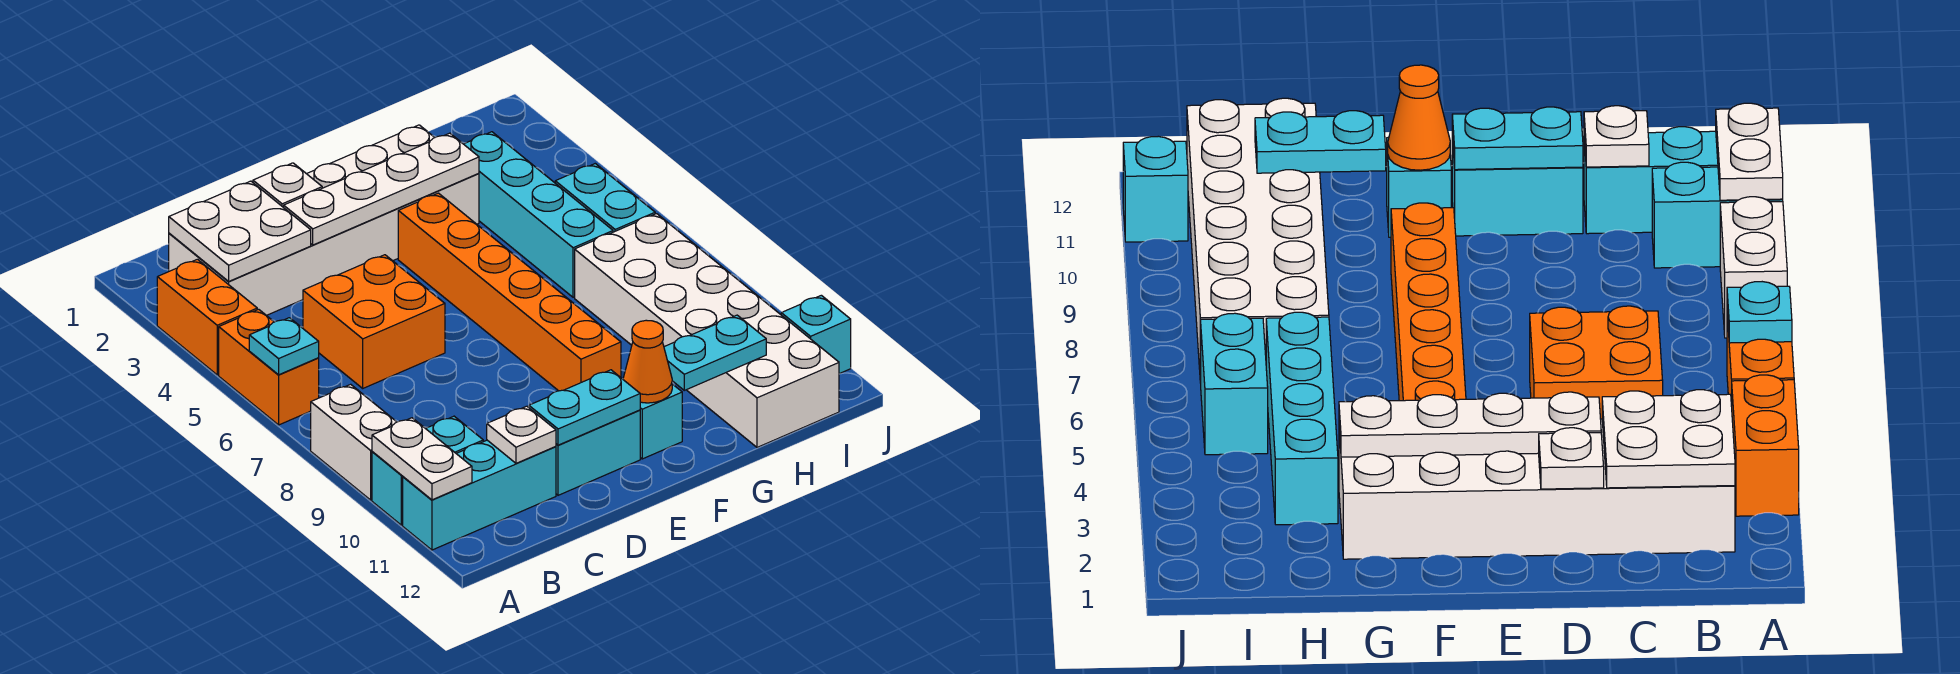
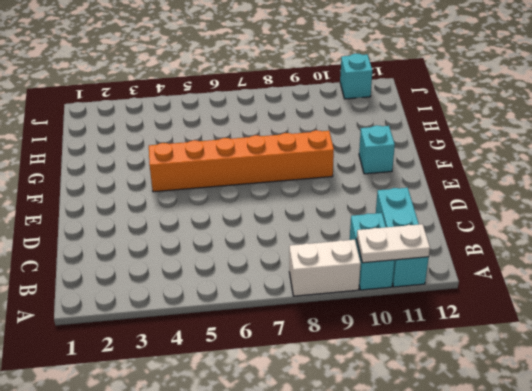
none -> orange brick A3:A4 level 1
none -> orange brick A5:A6 level 1
none -> white brick B2:G3 level 1

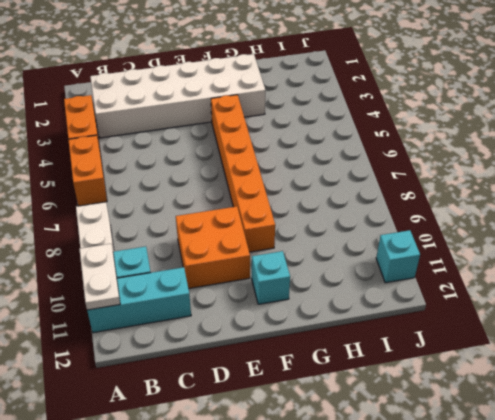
orange brick D9:E10 level 1 -> orange brick C5:D6 level 1
none -> cyan brick D11:E11 level 1
none -> cyan brick H3:H6 level 1
none -> white brick H7:I12 level 1

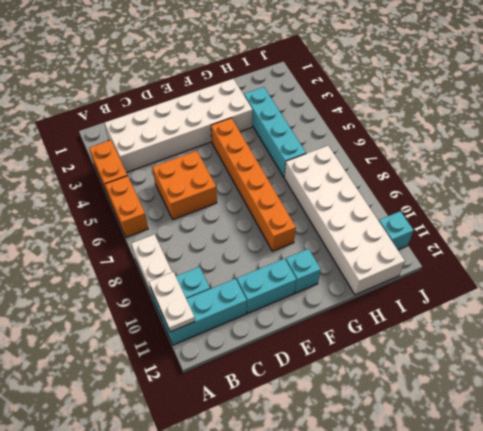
none -> cyan brick I5:I6 level 1
none -> cyan plate A6 level 2
none -> white plate B2:C3 level 2

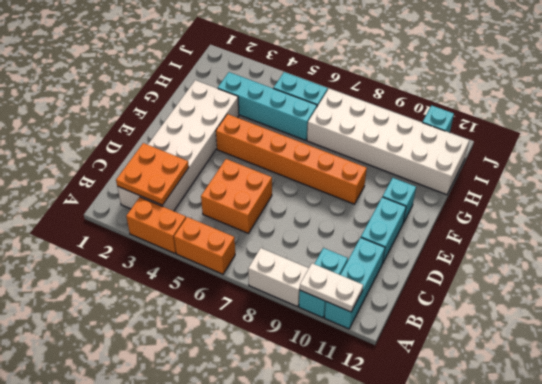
orange plate B2:C3 level 2 -> white plate B2:C3 level 2
none -> cyan plate A6 level 2
none -> white plate C11 level 2
none -> white plate D2 level 2

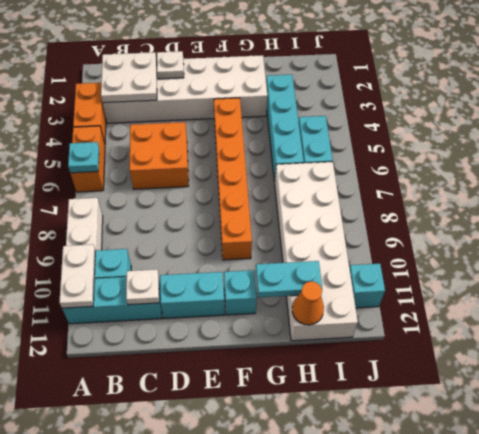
orange cone H12 level 2 -> orange cone F11 level 2
none -> white plate D3:G3 level 2
none -> cyan plate D11:E11 level 2

